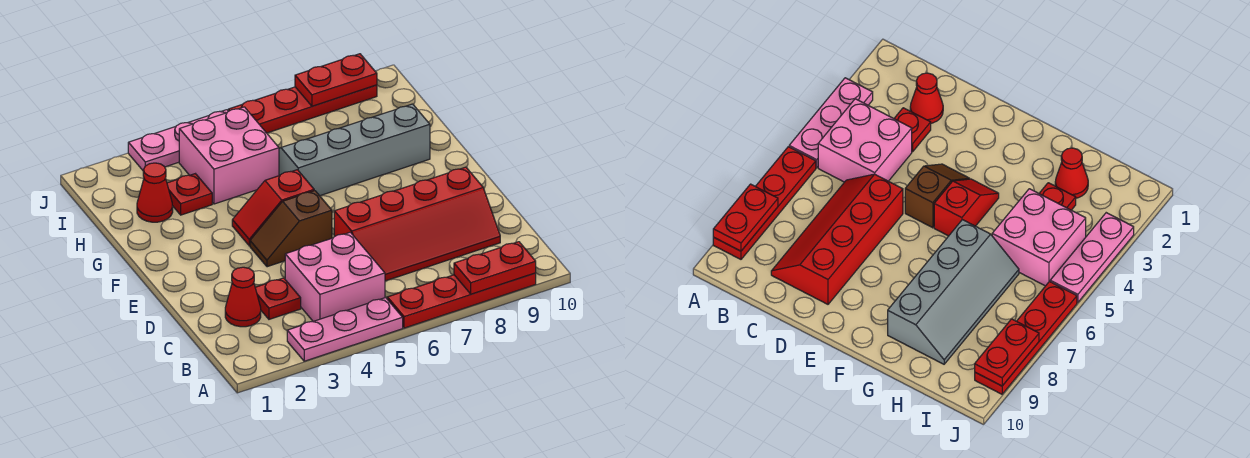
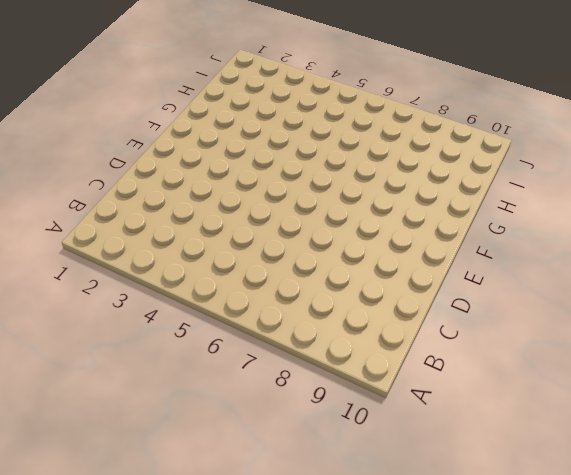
none -> pink plate A3:A5 level 1
none -> red plate A6:A9 level 1
none -> pink brick B4:C5 level 1

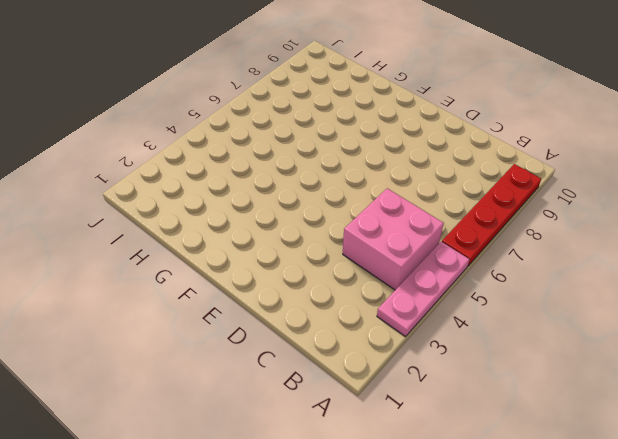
none -> red cone C2 level 1
none -> red plate C3 level 1
none -> red slope C6:D9 level 1 top D

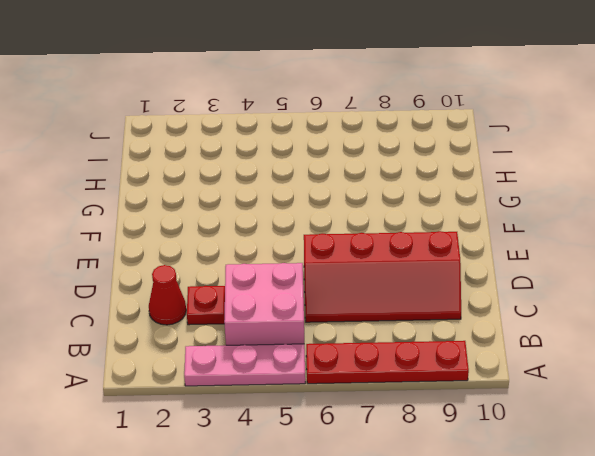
none -> brown slope E4:E5 level 1 top 5
none -> red slope F4:F5 level 1 top 5
none -> grey slope G6:H9 level 1 top G

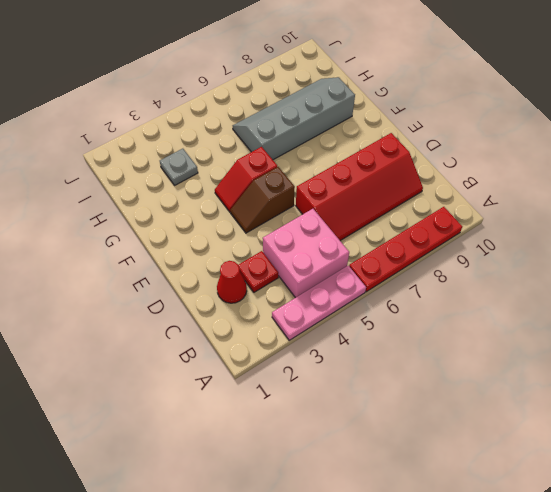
grey plate H3 level 1 -> red plate H3 level 1
none -> red cone H2 level 1
none -> pink brick H4:I5 level 1
none -> pink plate J3:J5 level 1

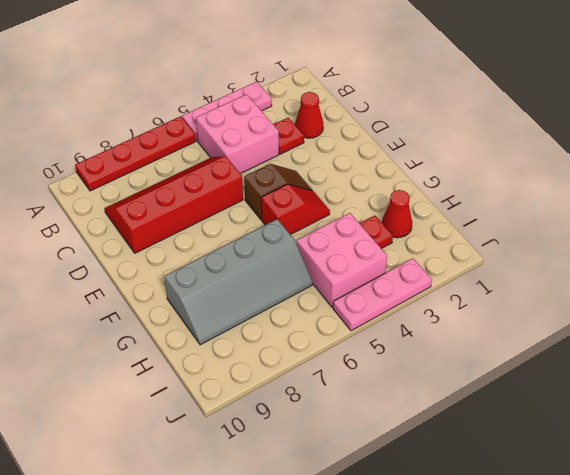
none -> red plate J6:J9 level 1
none -> red plate A8:A9 level 2
none -> red plate J8:J9 level 2

